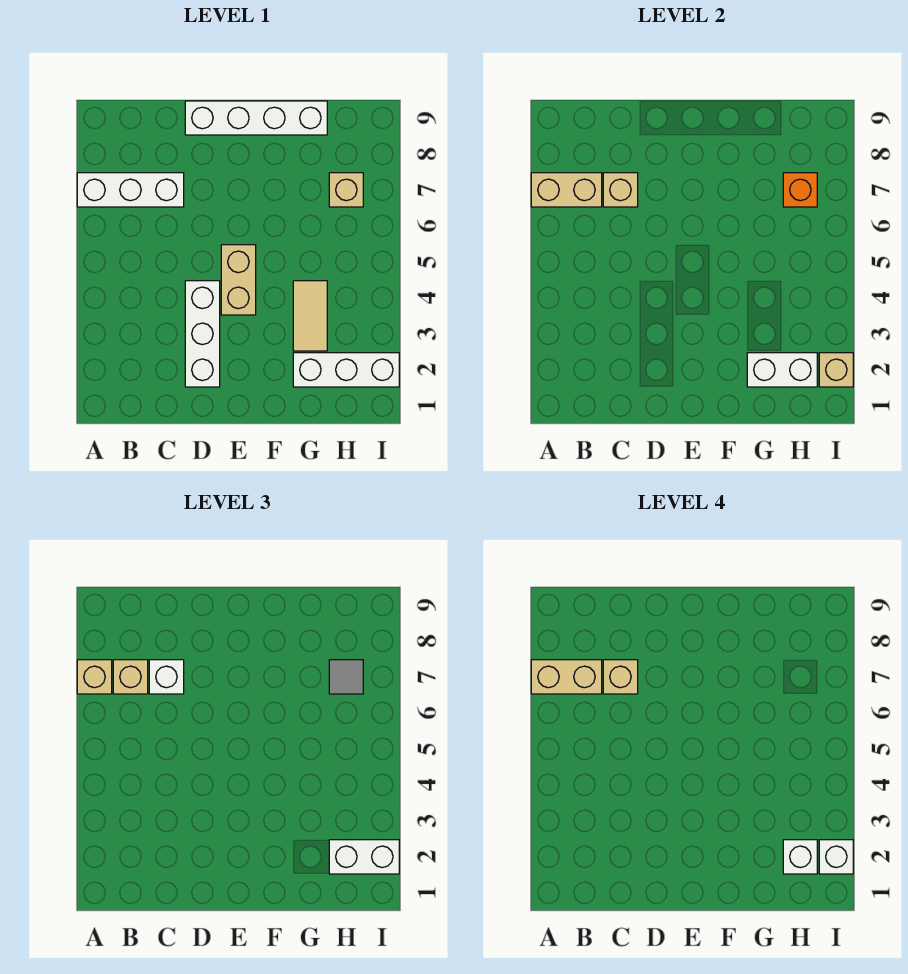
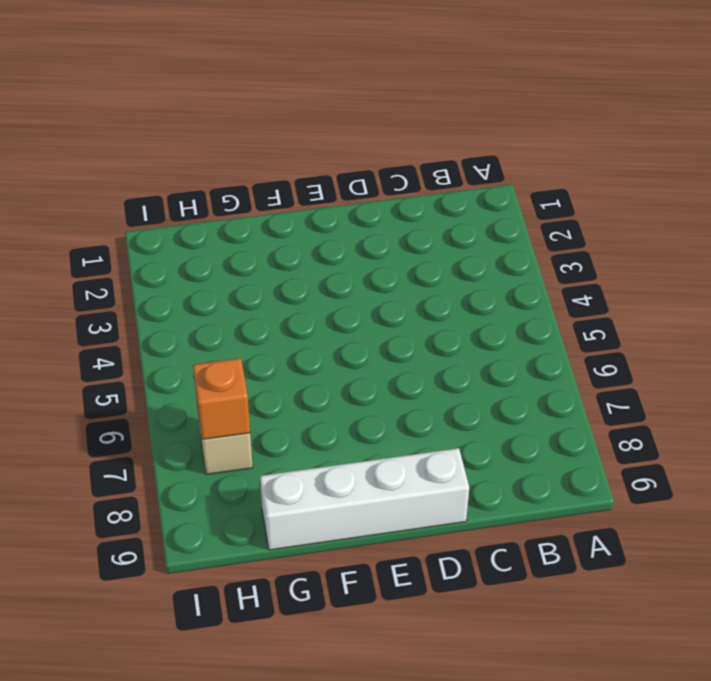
none -> white brick A7:C7 level 1
none -> white brick D2:D4 level 1
none -> tan brick E4:E5 level 1

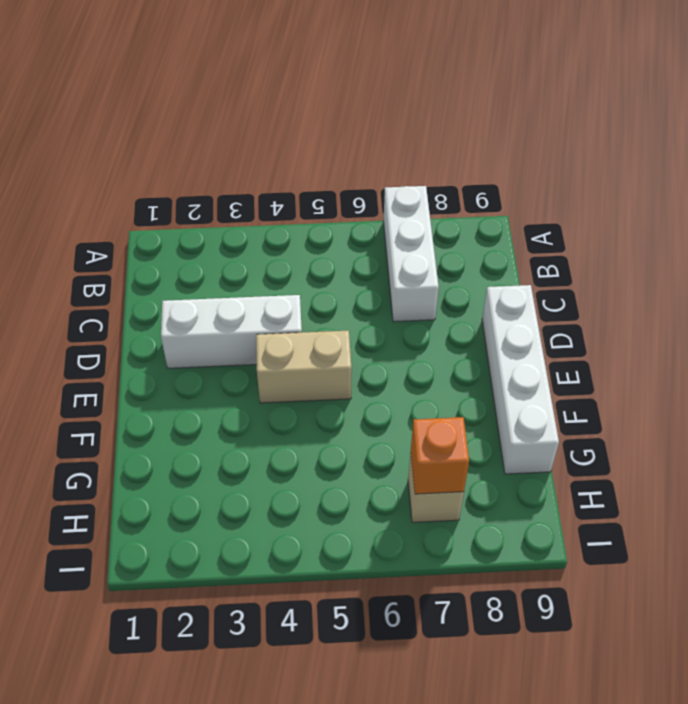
none -> white brick G2:I2 level 1
none -> tan tile G3:G4 level 1
none -> tan brick A7:B7 level 2

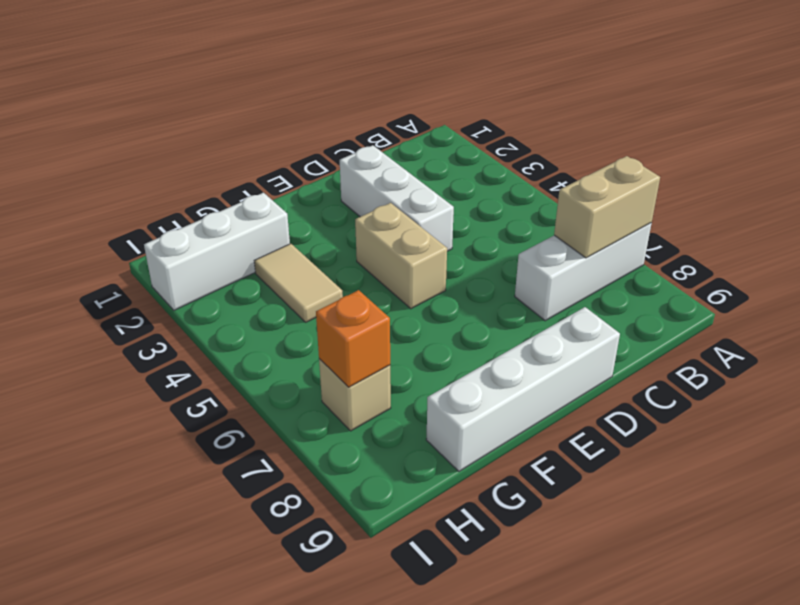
none -> tan brick C7 level 2
none -> white brick G2:H2 level 2
none -> tan brick I2 level 2

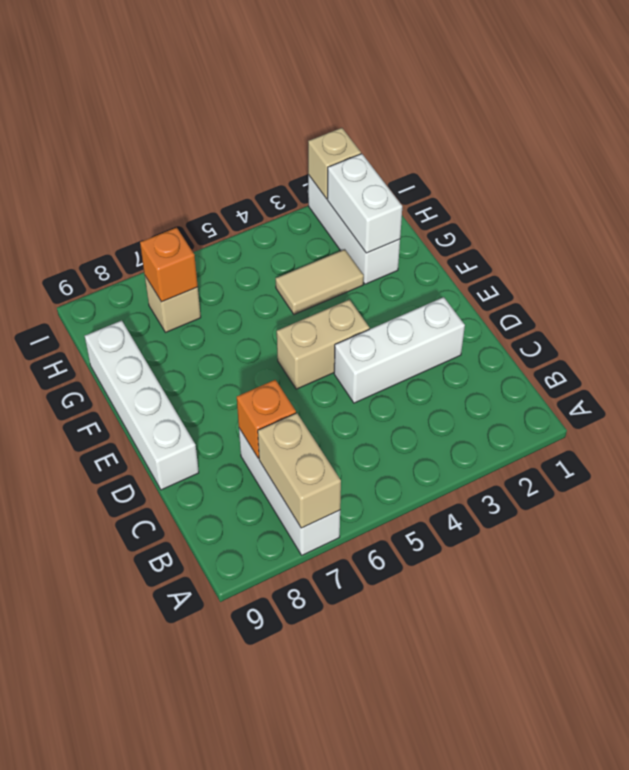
orange brick C7 level 2 -> tan brick C7 level 2
none -> tan brick A7 level 3
none -> tan brick B7 level 3
none -> white brick C7 level 3

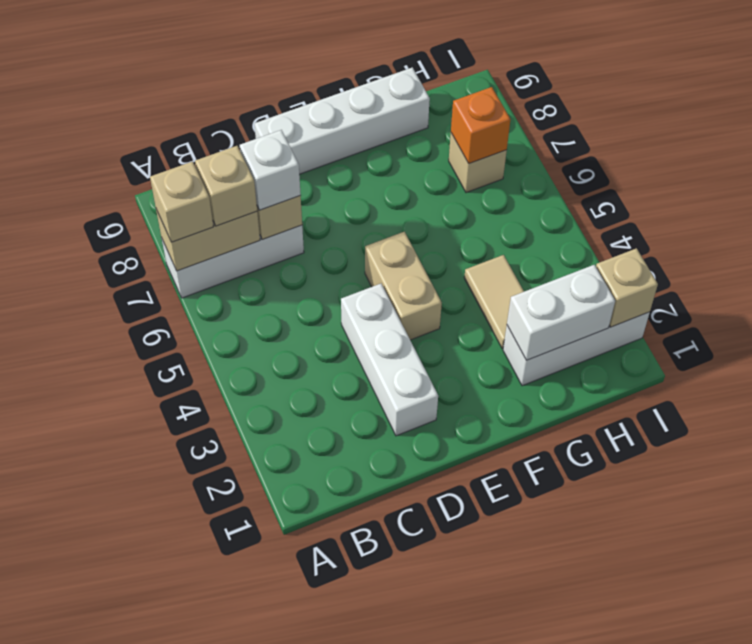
none -> white brick H2:I2 level 3
none -> grey tile H7 level 3
none -> tan brick A7:B7 level 4

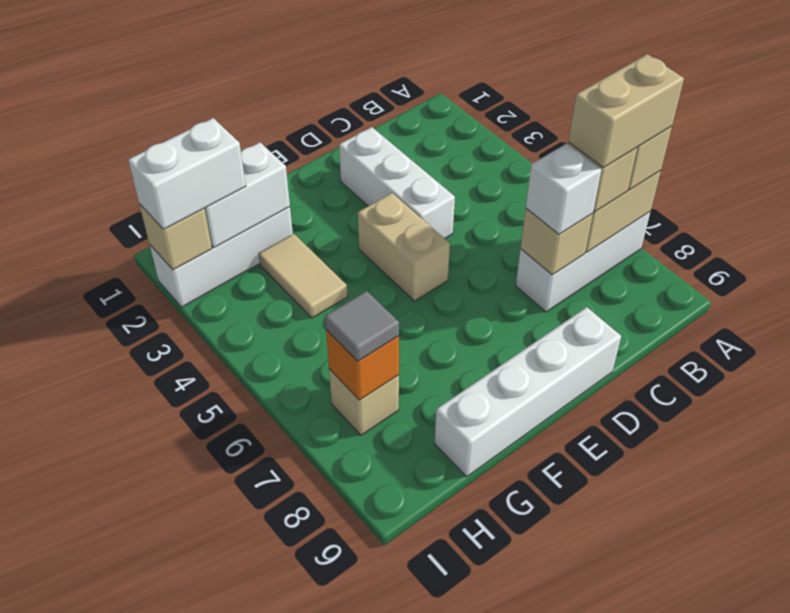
none -> tan brick C7 level 4
none -> white brick H2 level 4
none -> white brick I2 level 4

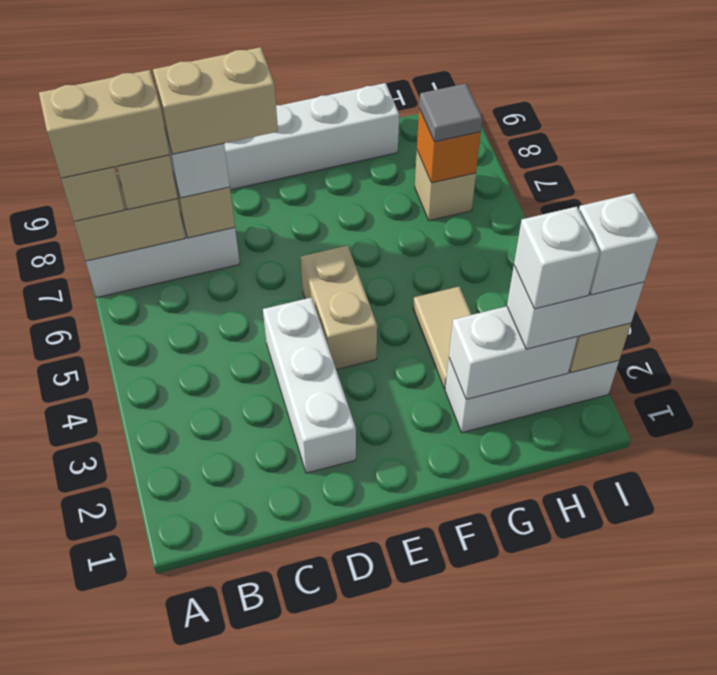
tan brick C7:D7 level 4 -> tan brick C7 level 4

